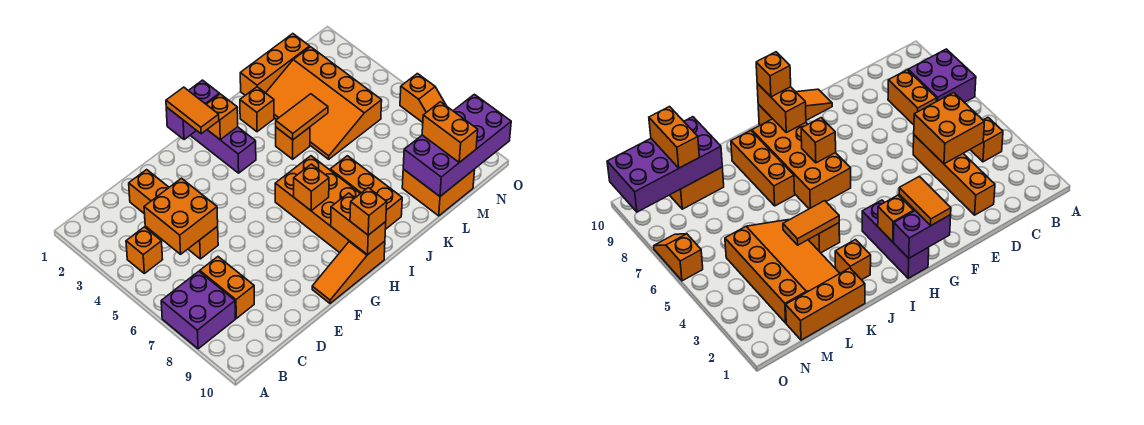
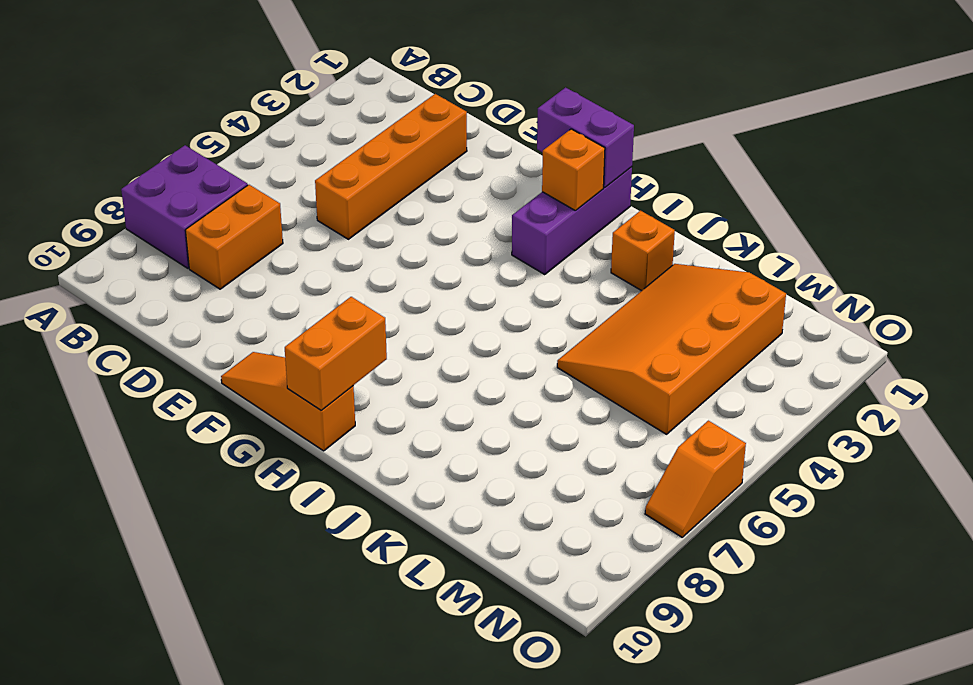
none -> orange brick B4 level 1
none -> orange brick H6:I9 level 1
none -> orange brick J4 level 1

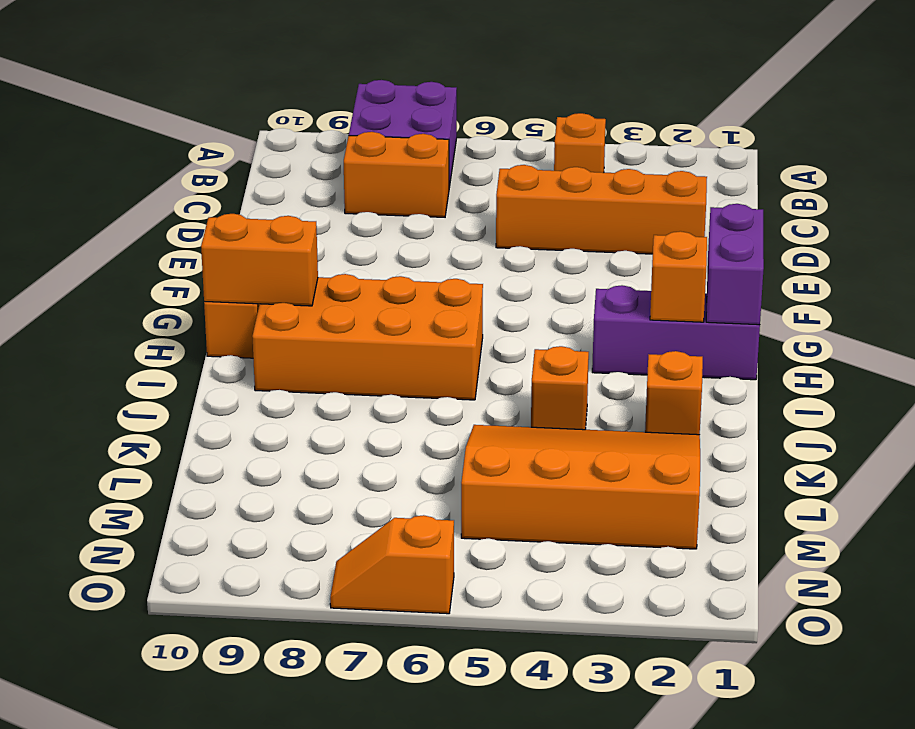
none -> orange brick J7:J9 level 1
none -> orange brick K1:M1 level 1
none -> orange brick L9:M10 level 1

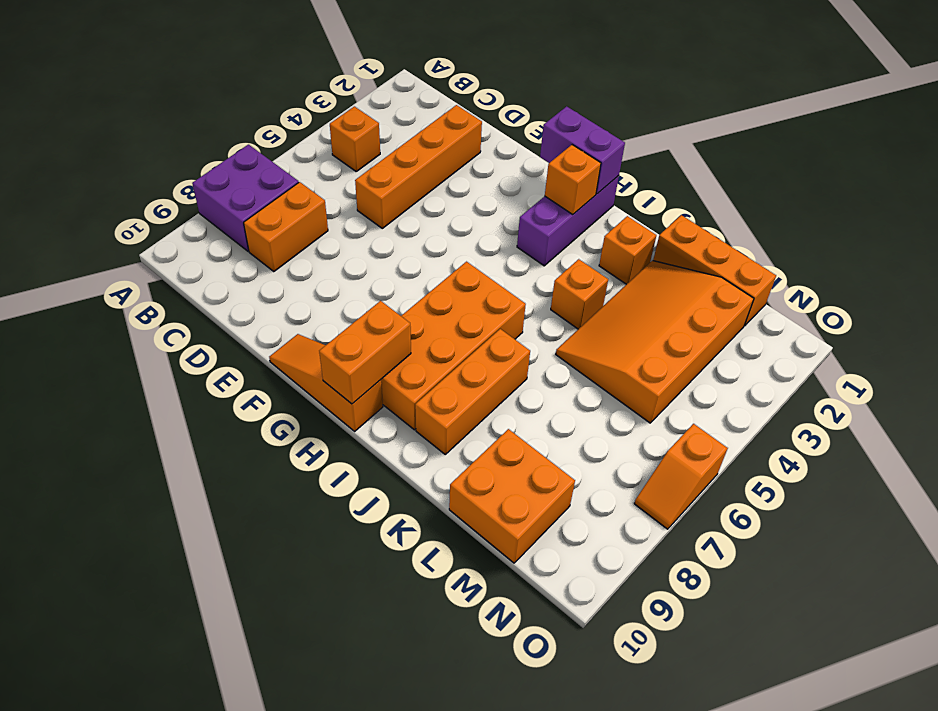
none -> orange brick C4:D5 level 2
none -> orange brick H7 level 2
none -> orange tile J4:K4 level 2

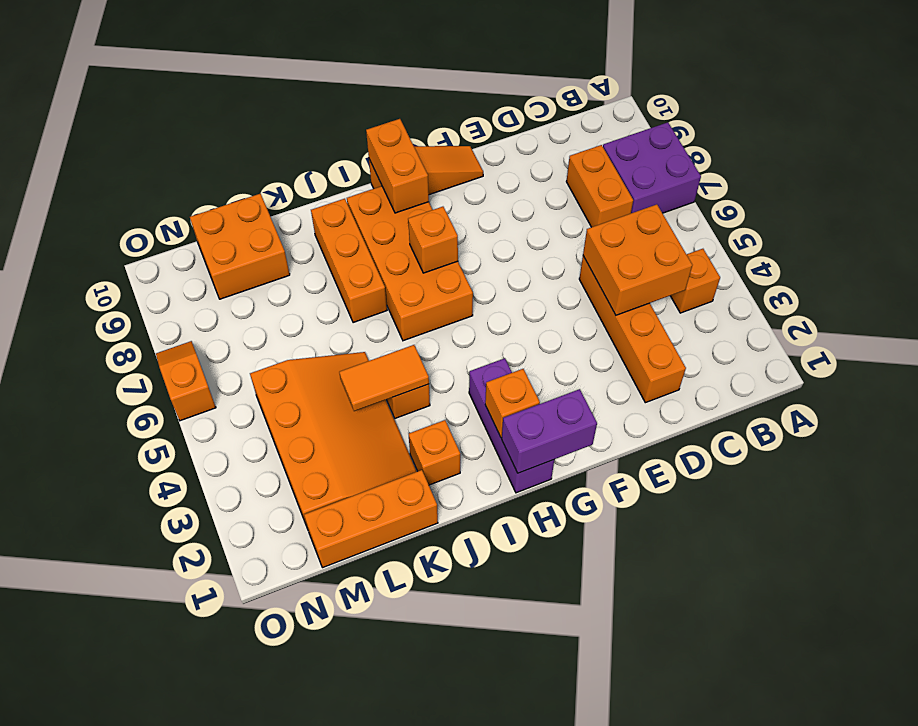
none -> purple brick L9:O10 level 2
none -> orange tile G1:G2 level 3
none -> orange brick H10 level 3

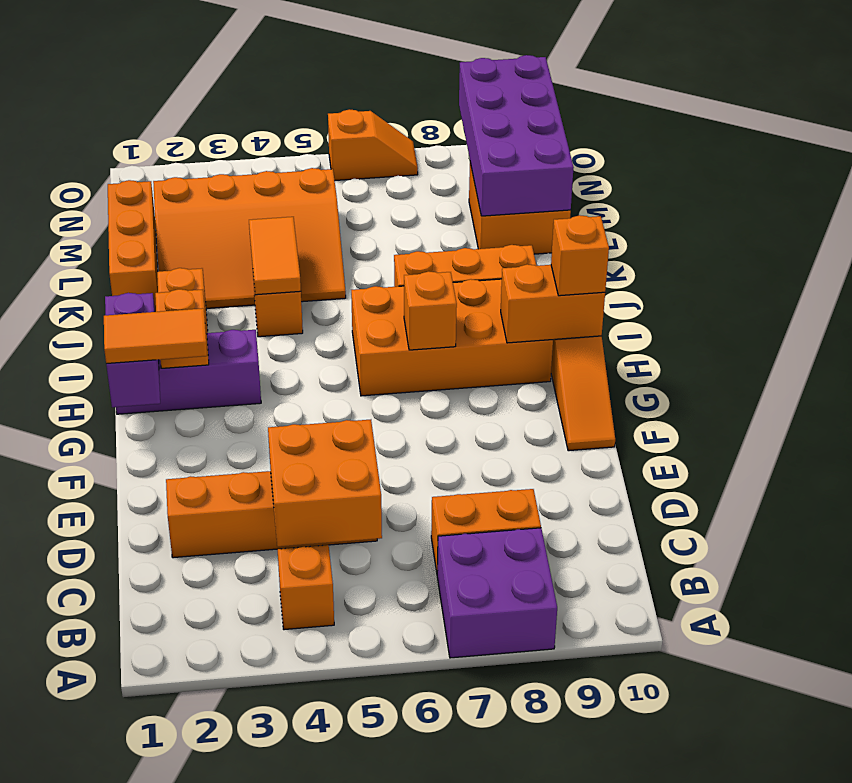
none -> orange brick M9:M10 level 3

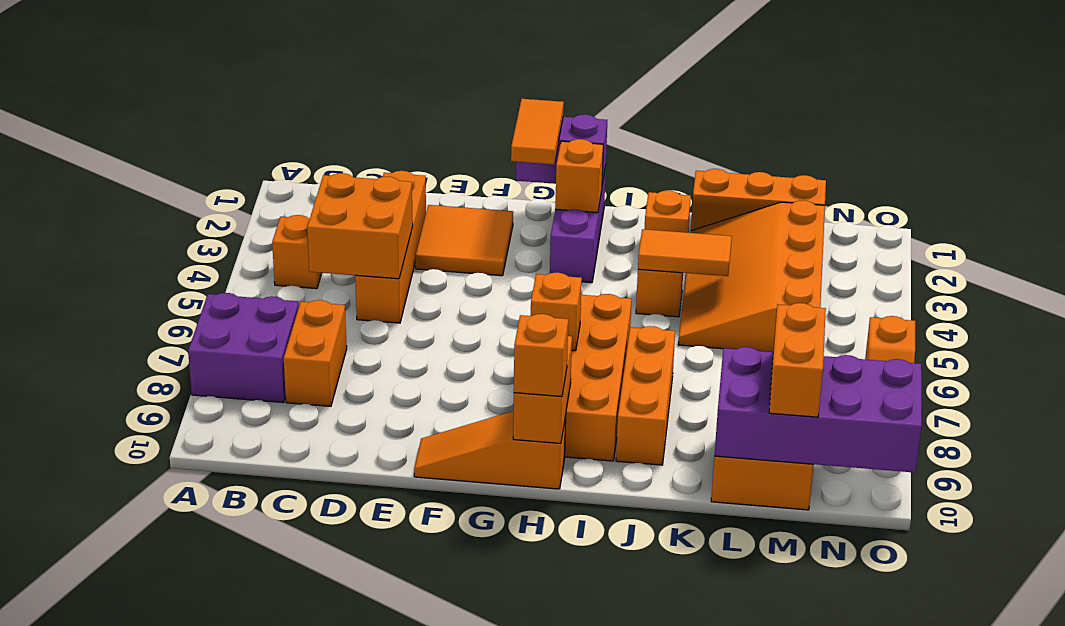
orange tile E2:F3 level 1 -> none

